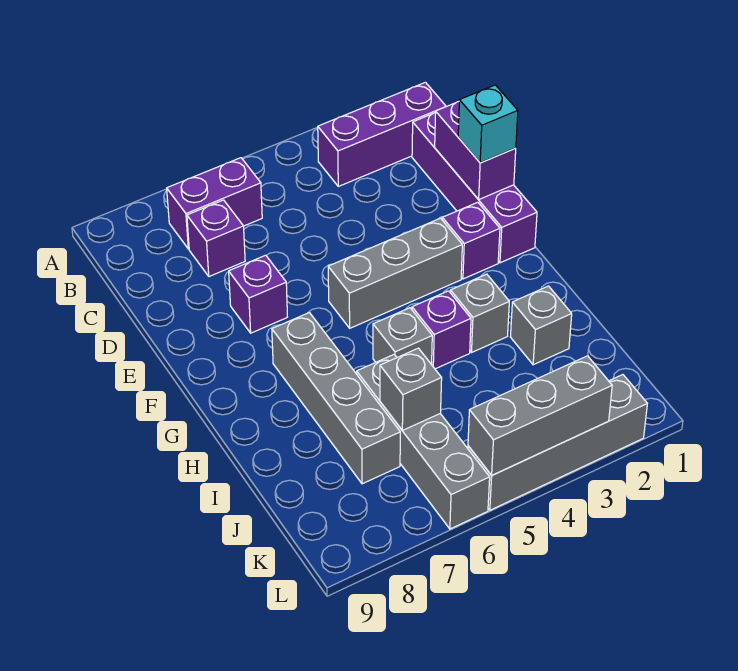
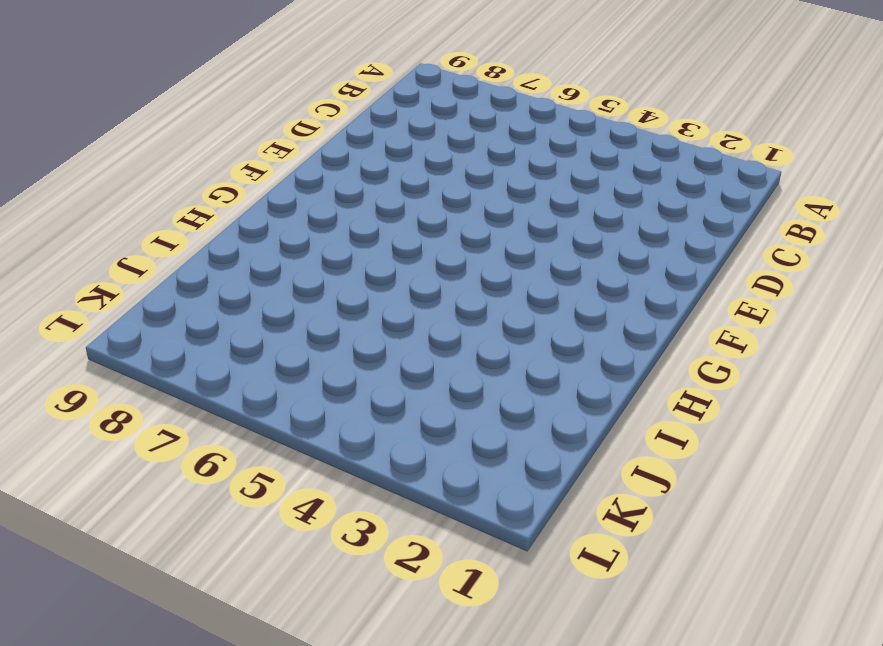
none -> purple brick B1:B3 level 1
none -> purple brick B6:B7 level 1
none -> purple brick C1:F1 level 1

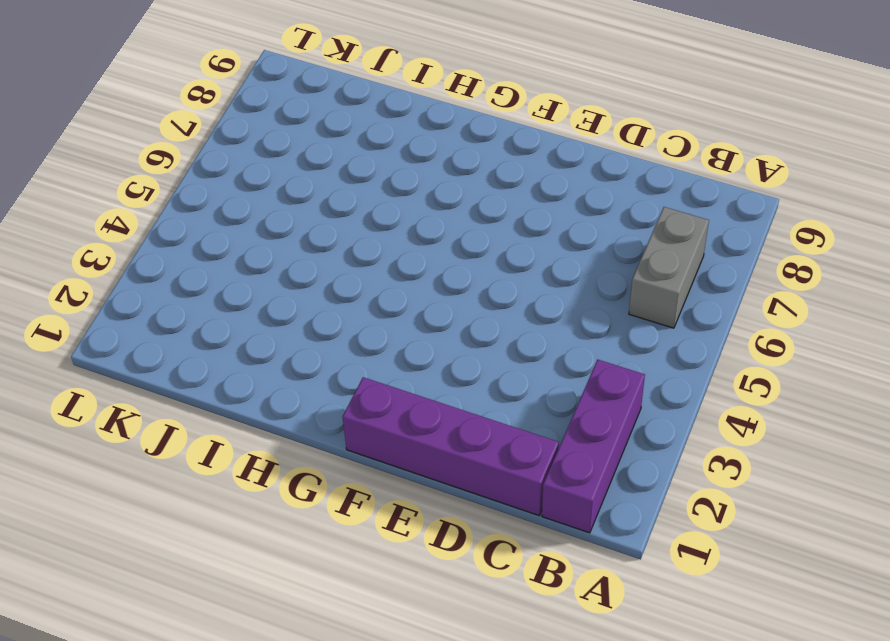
grey brick B6:B7 level 1 -> purple brick B6:B7 level 1
none -> purple brick C7 level 1
none -> purple brick E7 level 1
none -> purple brick F2 level 1

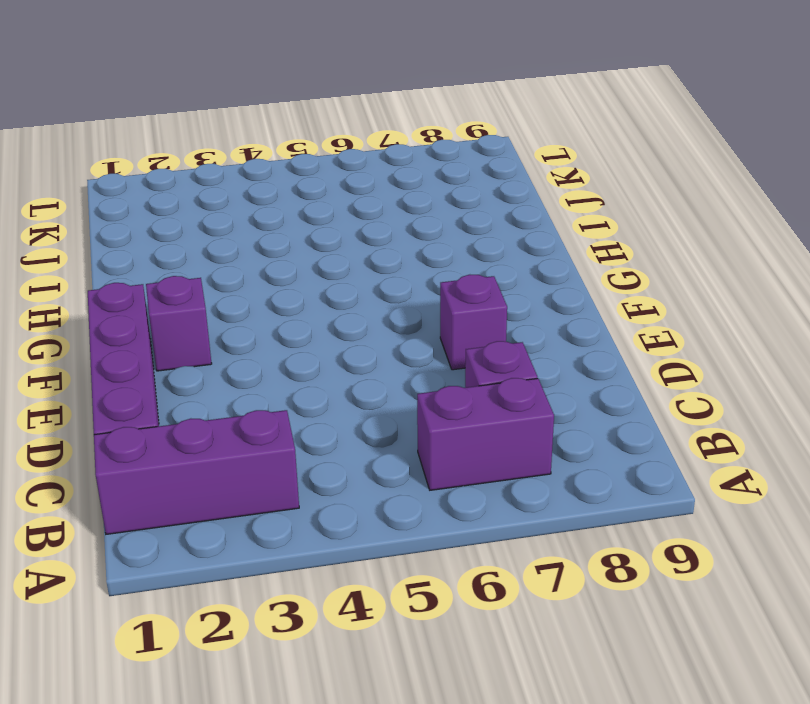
none -> grey brick F3:F5 level 1
none -> grey brick G7:J7 level 1
none -> grey brick H3 level 1

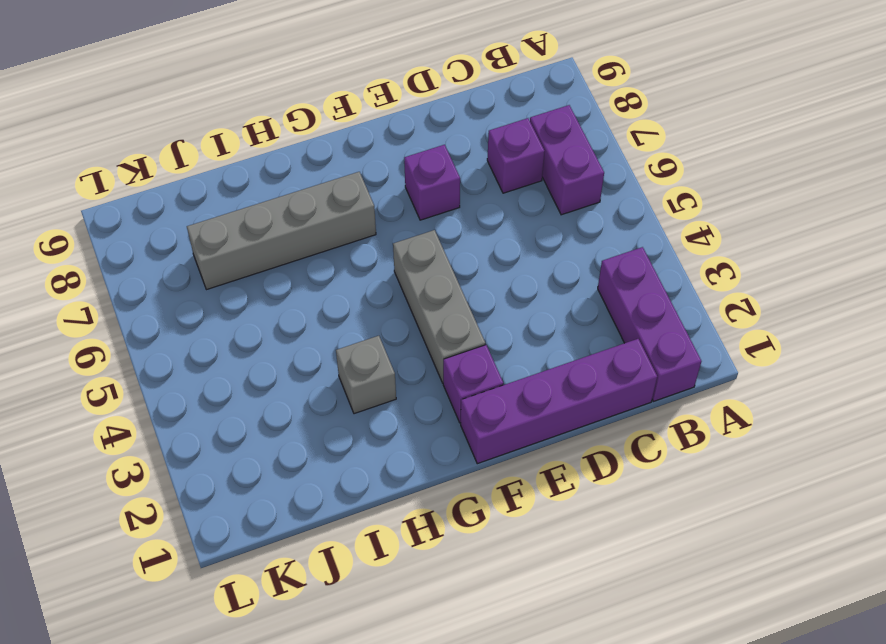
none -> purple brick H4 level 1
none -> grey brick H5 level 1
none -> grey brick I2 level 1

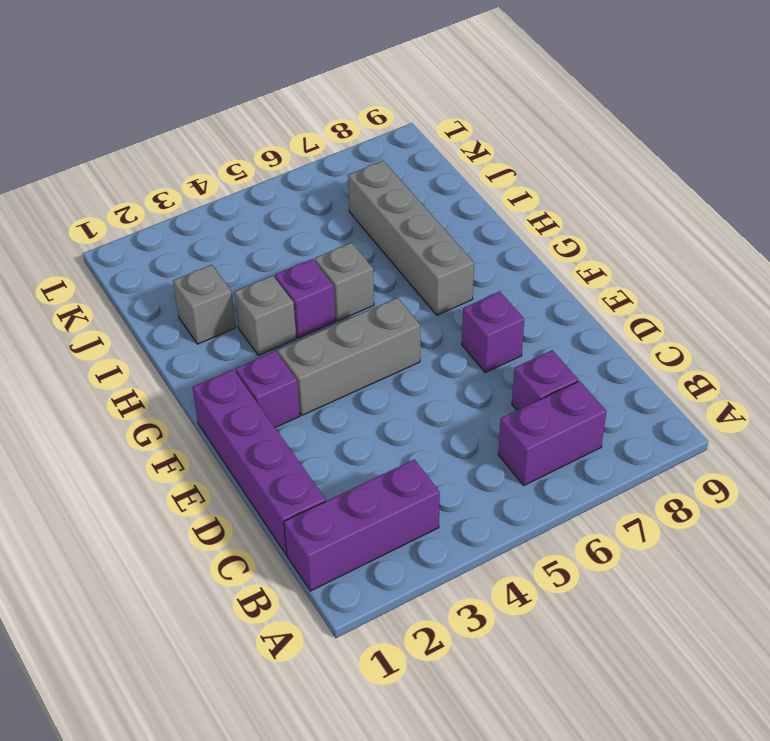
none -> grey brick I6:L6 level 1
none -> grey brick L2:L5 level 1
none -> purple brick D1:E1 level 2

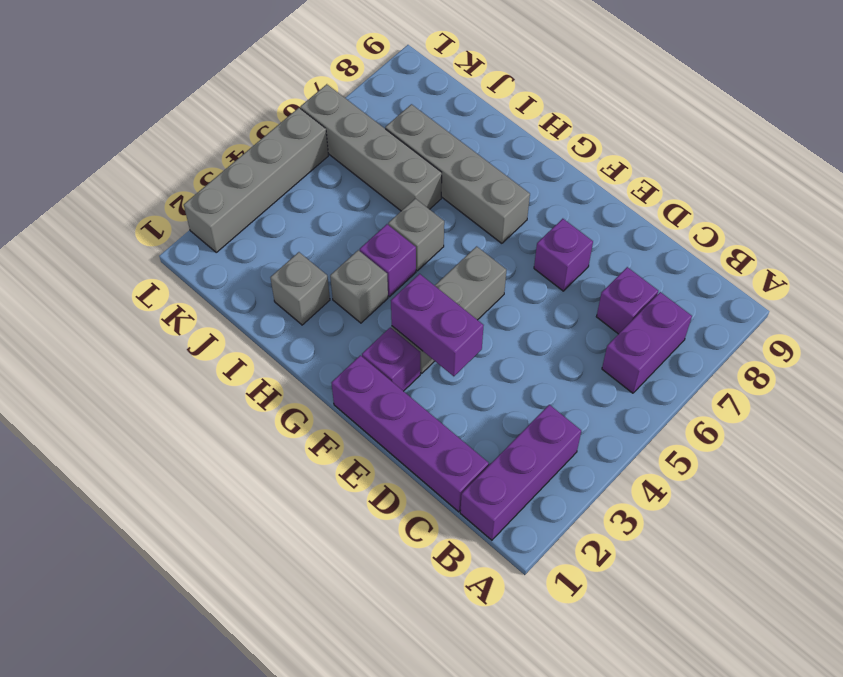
purple brick E3:F3 level 2 -> purple brick D1:E1 level 2
none -> grey brick J6 level 2
none -> grey brick L3:L5 level 2
none -> cyan brick E1 level 3

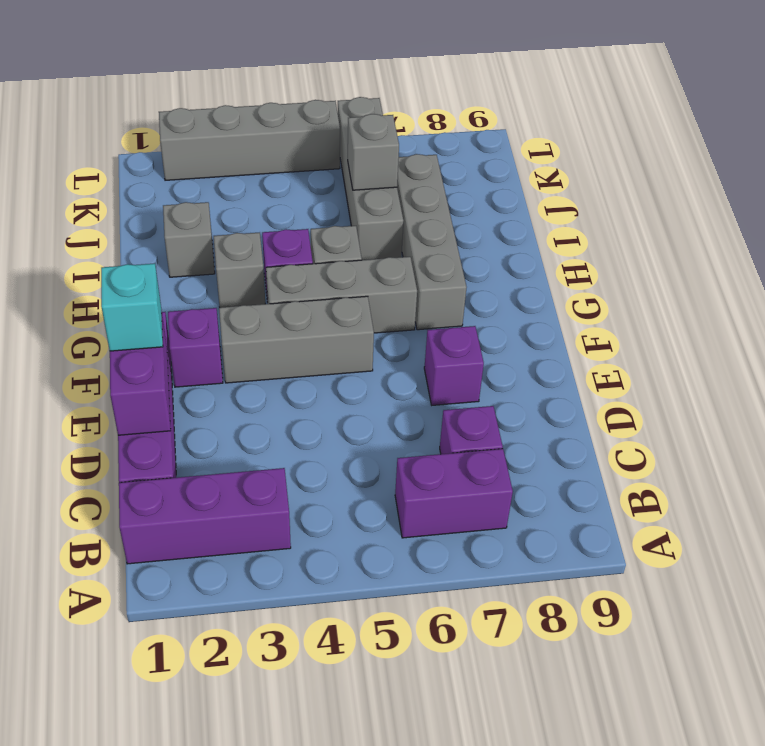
grey brick G4:G6 level 1 -> grey brick L3:L5 level 2

